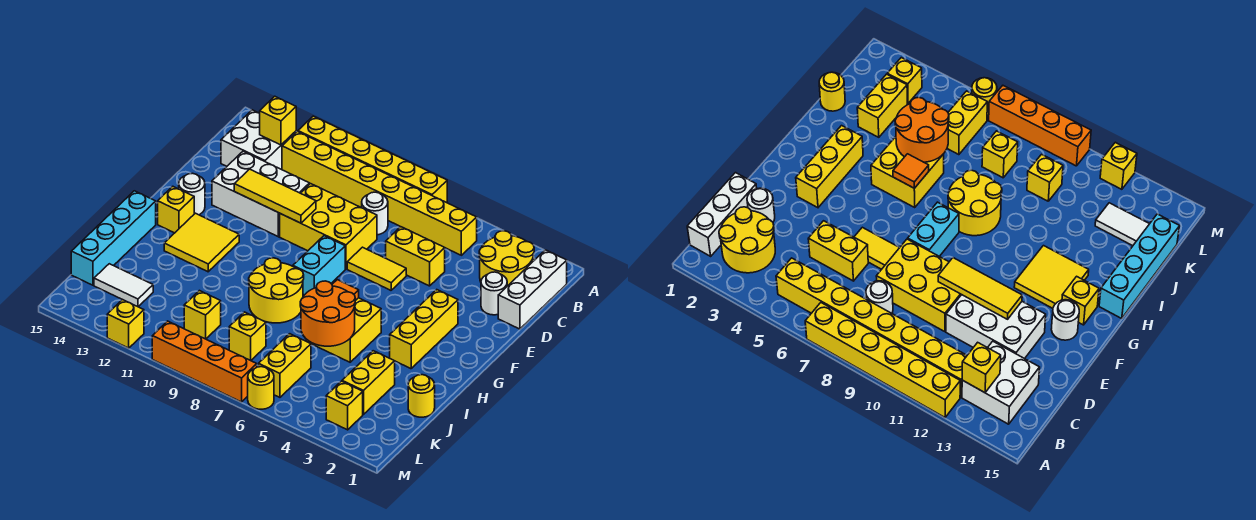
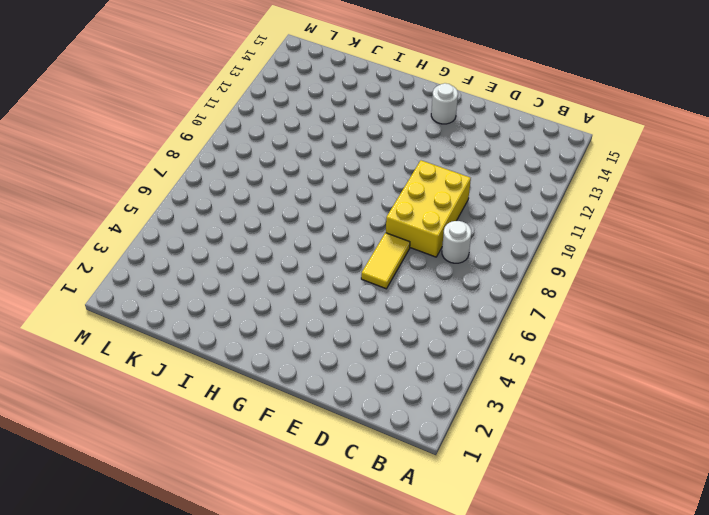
none -> yellow brick A7:A12 level 1
none -> white brick B1:D1 level 1
none -> yellow round brick B2:C3 level 1
none -> yellow brick B5:B12 level 1

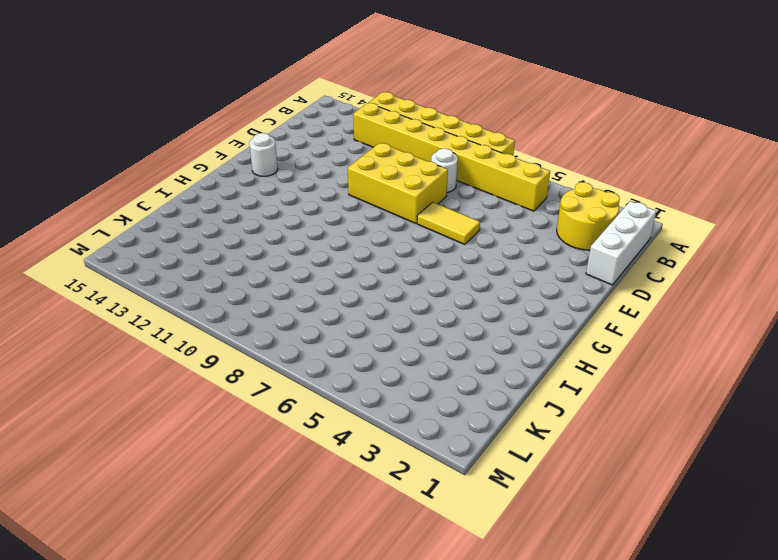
none -> white brick B13:C14 level 1
none -> white round brick D2 level 1
none -> yellow brick D5:D6 level 1
none -> white brick D11:E13 level 1

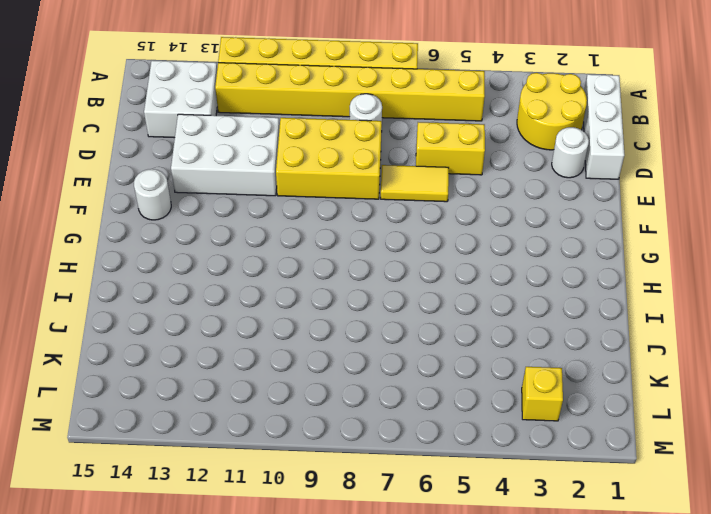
none -> yellow brick F3:H3 level 1
none -> cyan brick F8:G8 level 1
none -> yellow tile G12:H13 level 1
none -> yellow brick G14 level 1

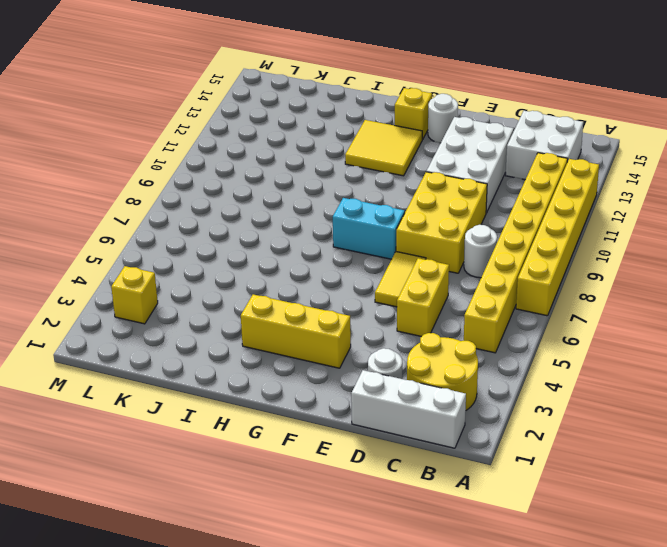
none -> yellow brick H5:I6 level 1
none -> yellow round brick H8:I9 level 1
none -> cyan brick H15:K15 level 1
none -> yellow round brick J1 level 1

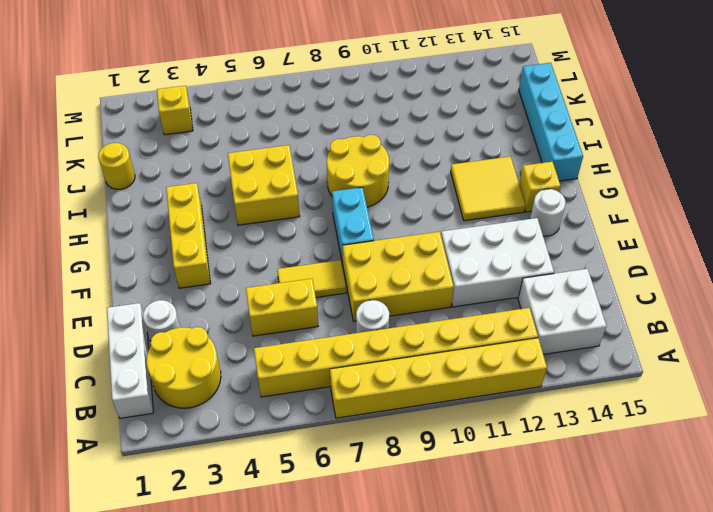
none -> yellow brick J3:K3 level 1
none -> yellow brick K6:L6 level 1
none -> yellow brick K8 level 1
none -> yellow brick K10 level 1

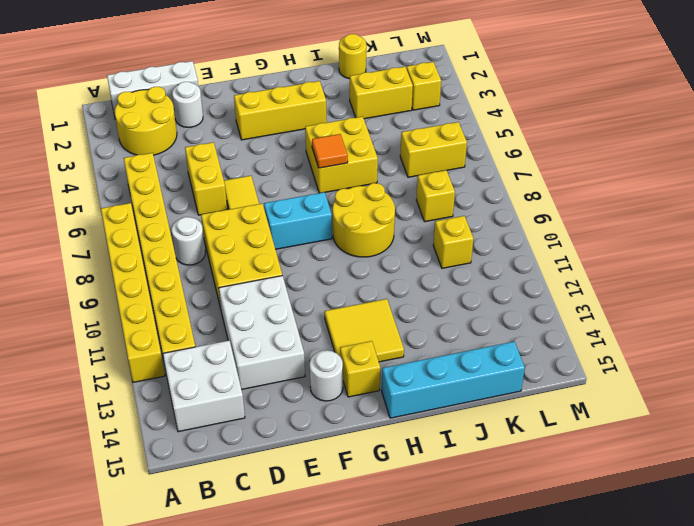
none -> white tile K13:K14 level 1
none -> yellow round brick M6 level 1
none -> orange brick M7:M10 level 1
none -> yellow brick M12 level 1

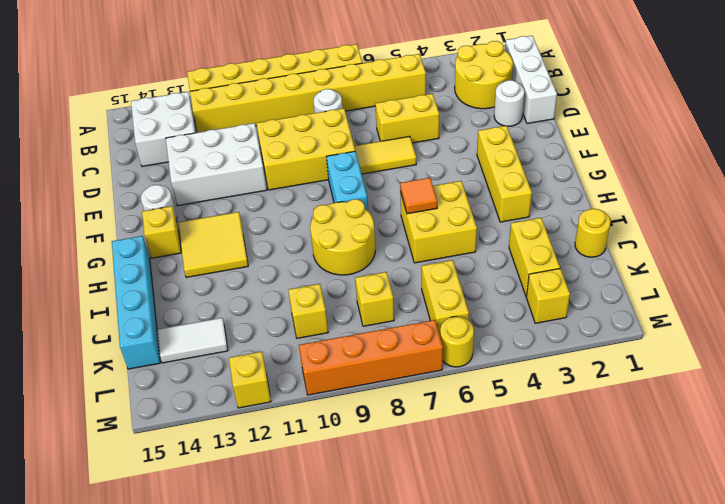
none -> yellow brick B13 level 2
none -> yellow tile E10:E12 level 2
none -> orange round brick I5:J6 level 2

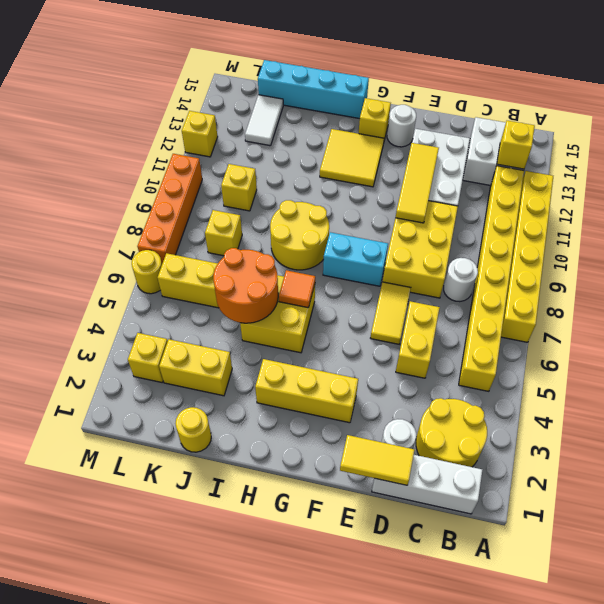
yellow tile D1:E1 level 2 -> none

